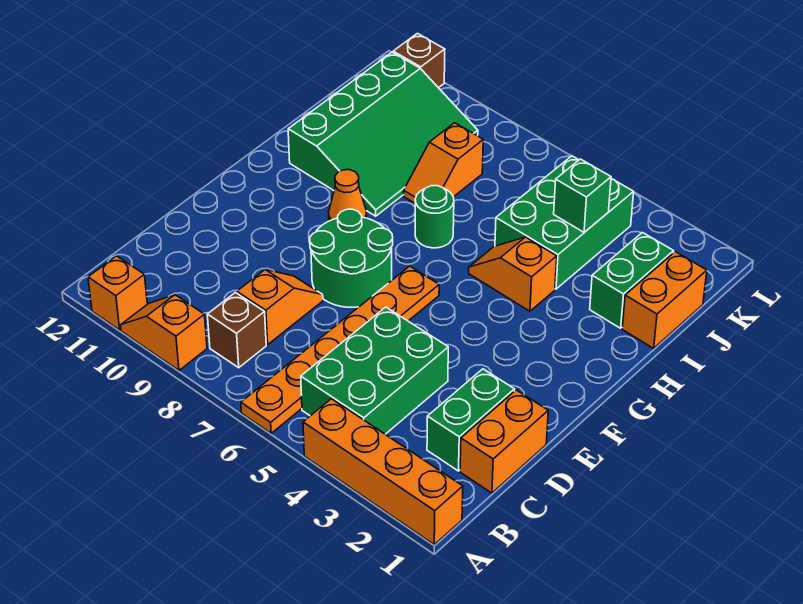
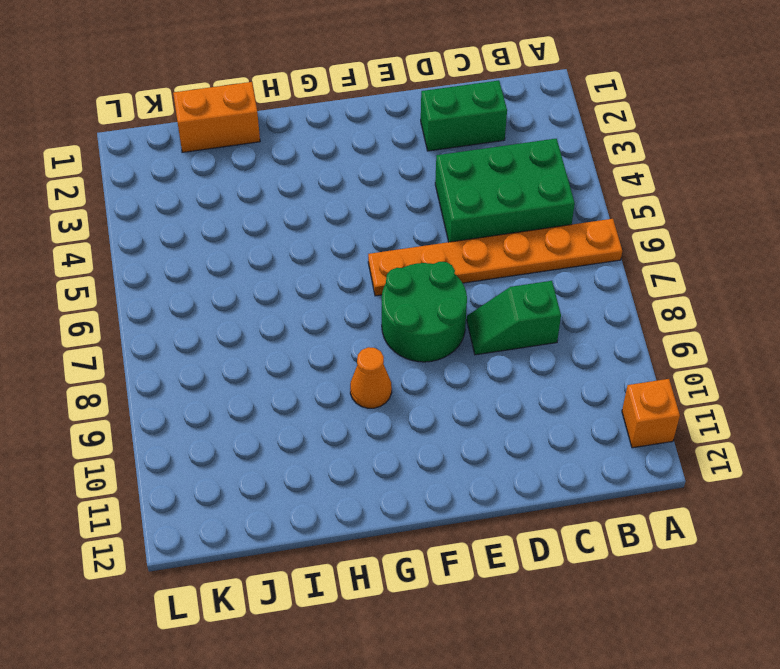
green slope C8:D8 level 1 top C -> orange slope C8:D8 level 1 top C
none -> orange brick A1:A4 level 1
none -> orange slope A9:A10 level 1 top 9
none -> brown brick B8 level 1

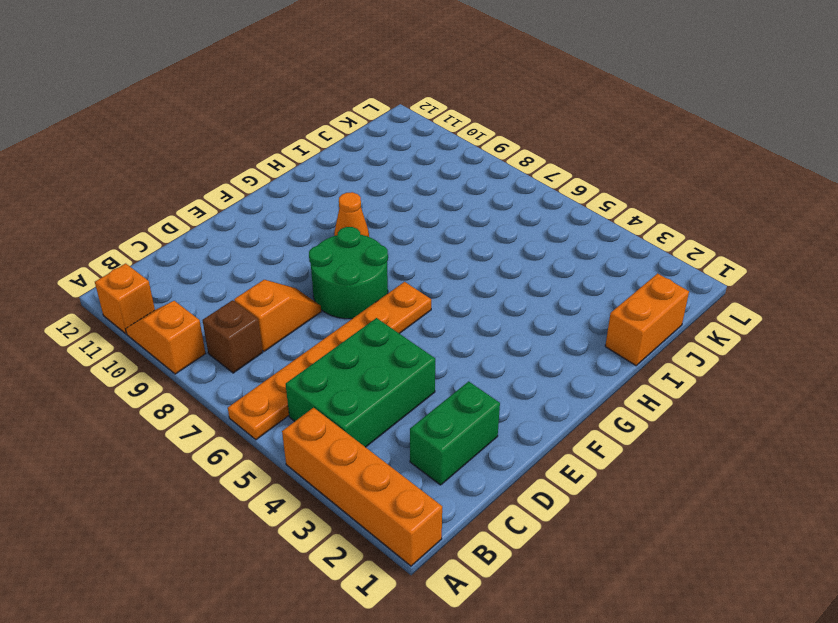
none -> orange brick C1:D1 level 1
none -> orange slope H4:H5 level 1 top 4
none -> green round brick H7 level 1

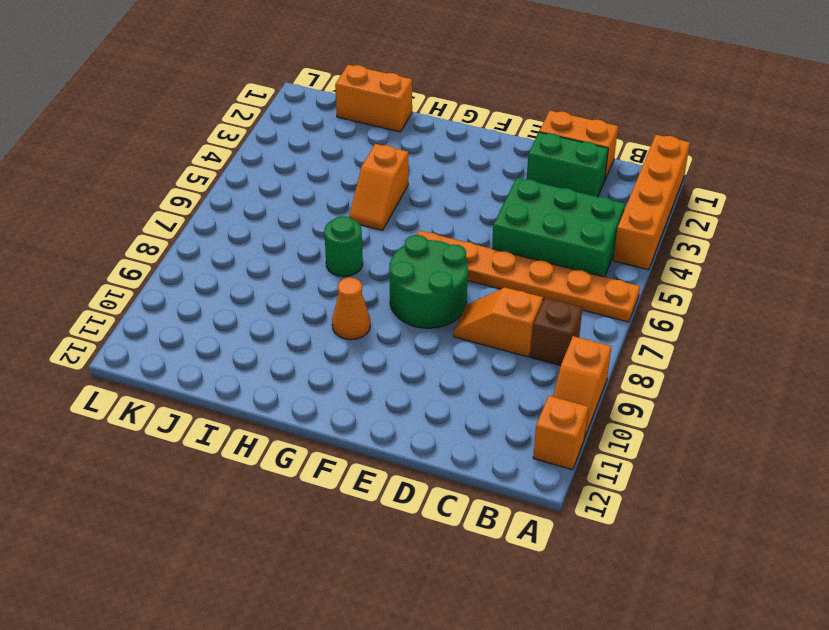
none -> green slope H9:K11 level 1 top 11
none -> green brick I2:J2 level 1
none -> green brick I4:K5 level 1

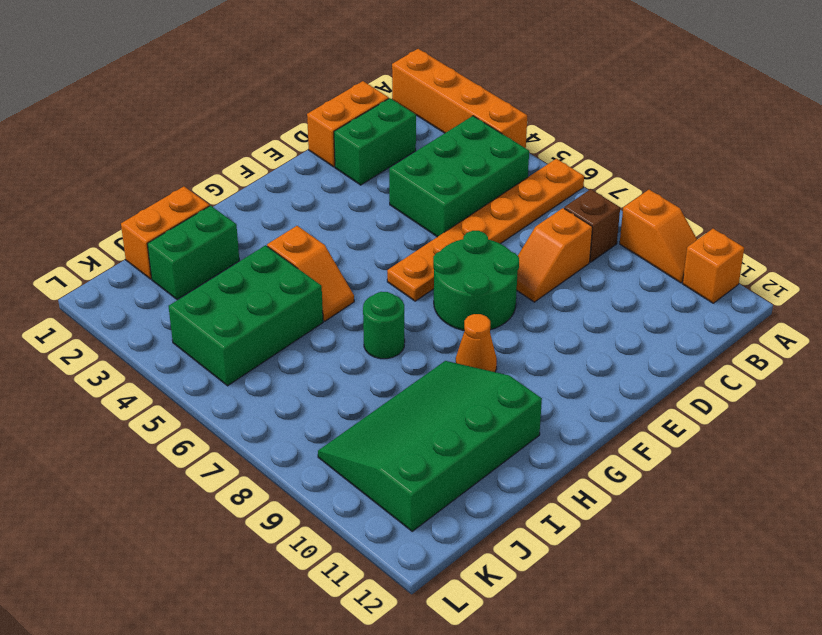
none -> orange slope I8:J8 level 1 top J
none -> brown brick L11 level 1
none -> green brick J4 level 2

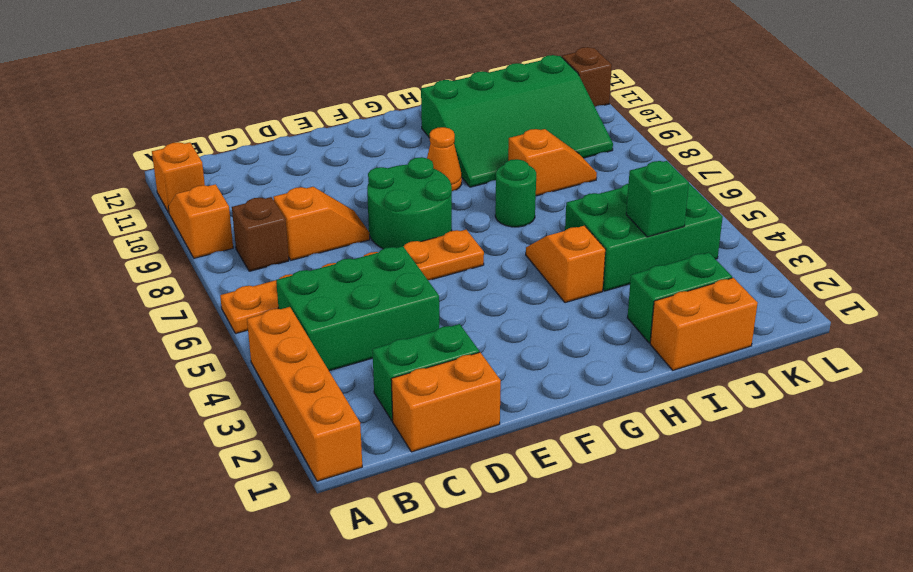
orange slope I8:J8 level 1 top I -> orange slope I8:J8 level 1 top J

